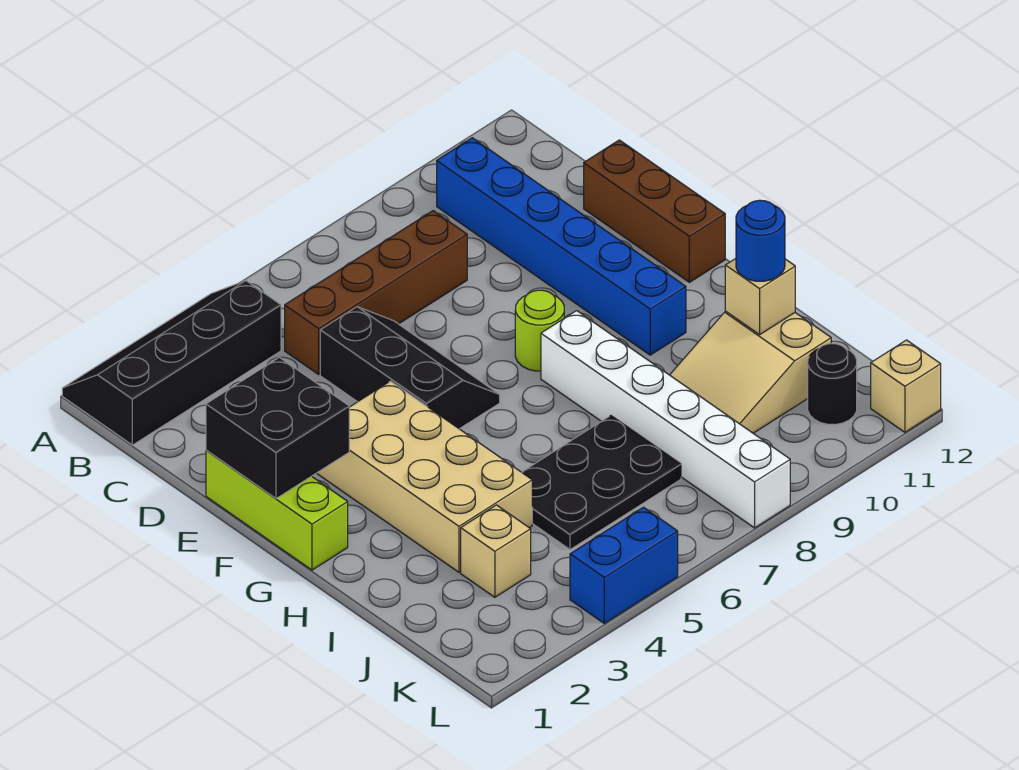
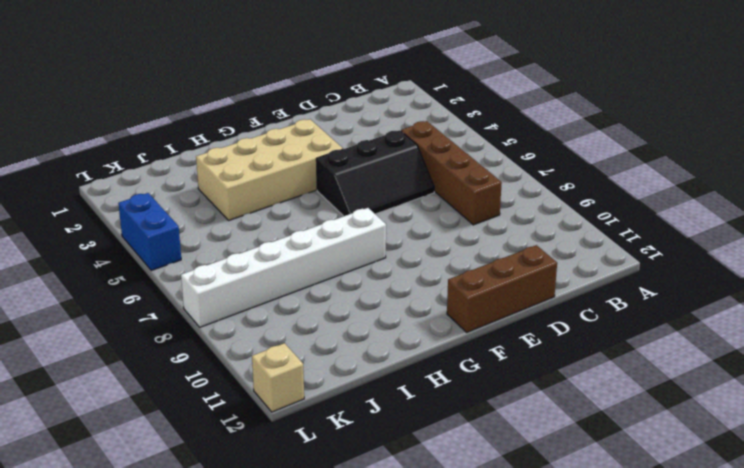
none -> black slope A1:B4 level 1 top B
none -> blue brick B10:G10 level 1
none -> lime brick E1:G1 level 1

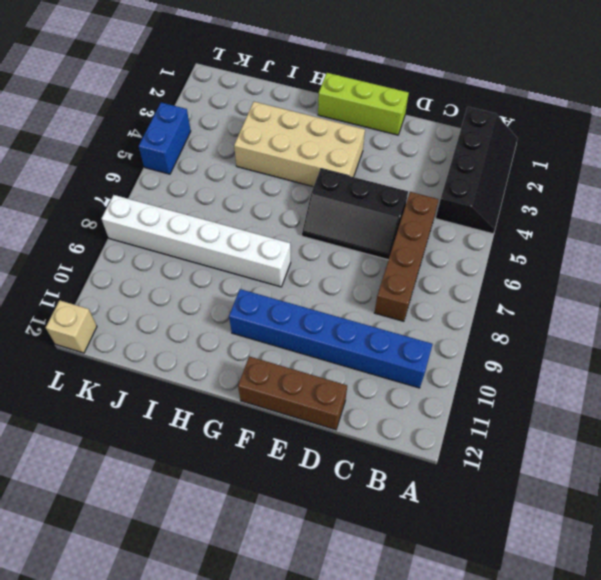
none -> lime round brick F8 level 1
none -> black plate I5:J7 level 1
none -> tan slope I9:J11 level 1 top 11

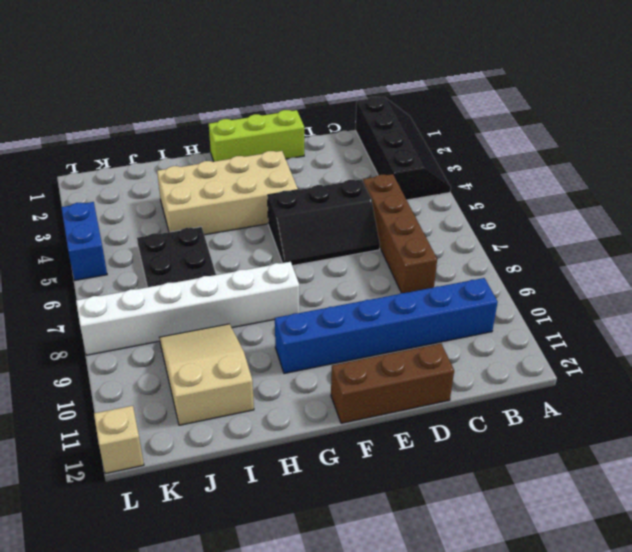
none -> lime round brick F8 level 1
none -> tan brick J3 level 1
none -> black round brick K11 level 1

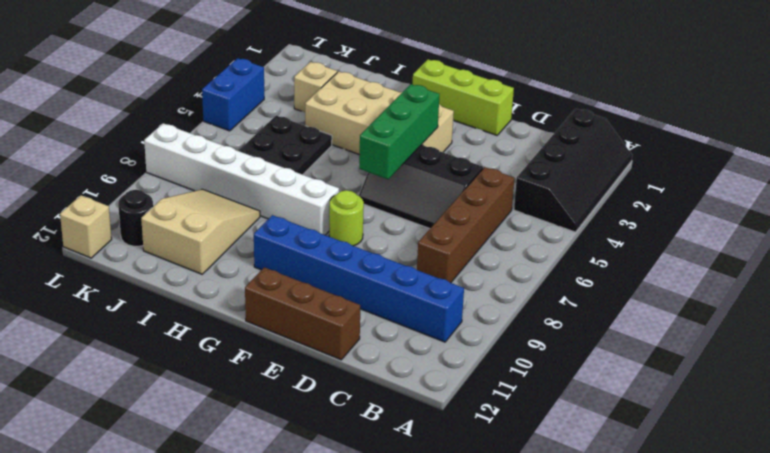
green brick F4:F6 level 2 -> none
none -> black brick E1:F2 level 2
none -> tan brick I11 level 2
none -> blue round brick I11 level 3

